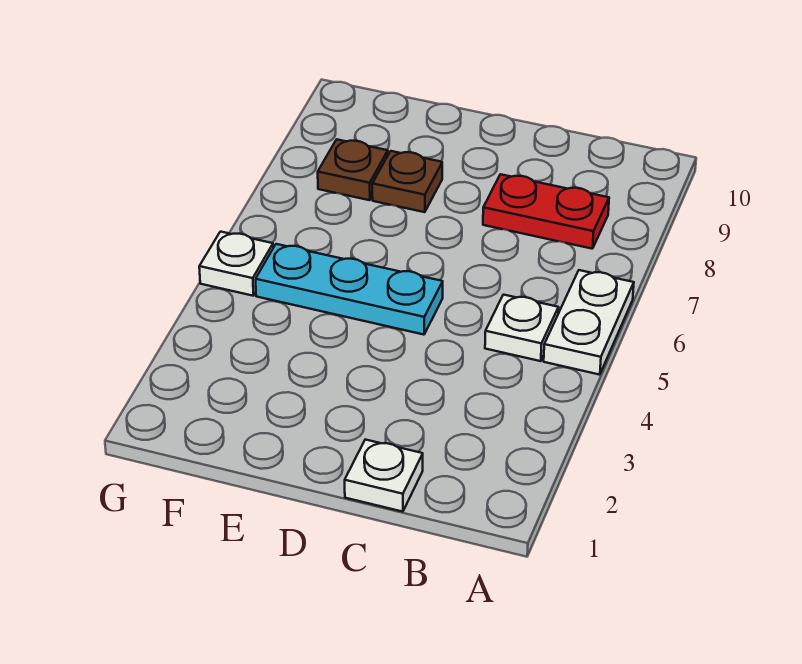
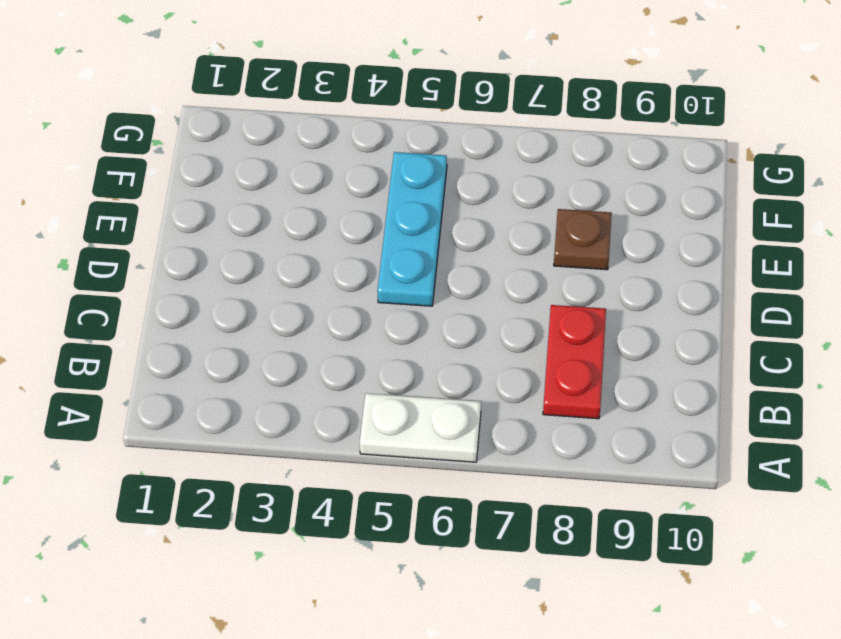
none -> white plate B5 level 1
none -> white plate C1 level 1

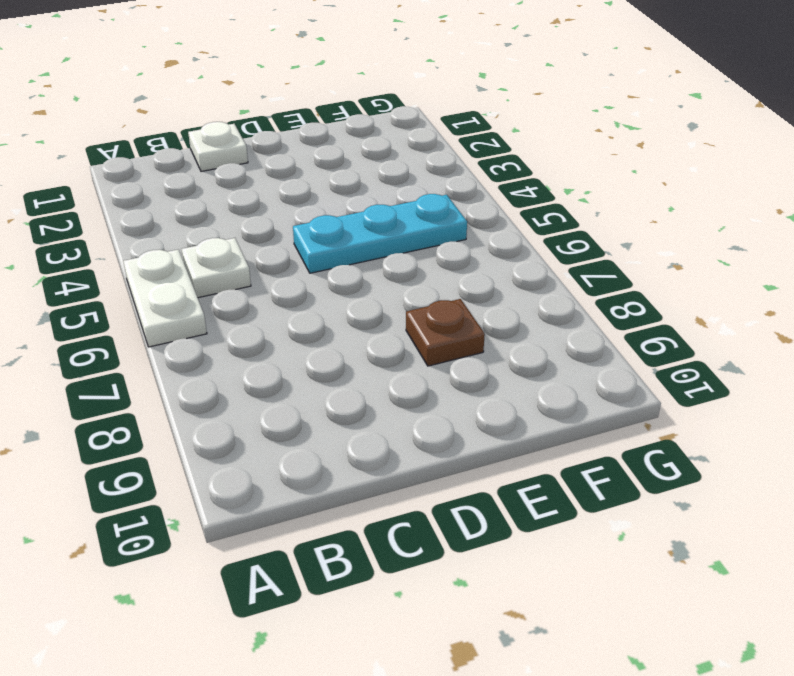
none -> red plate B8:C8 level 1
none -> brown plate F8 level 1

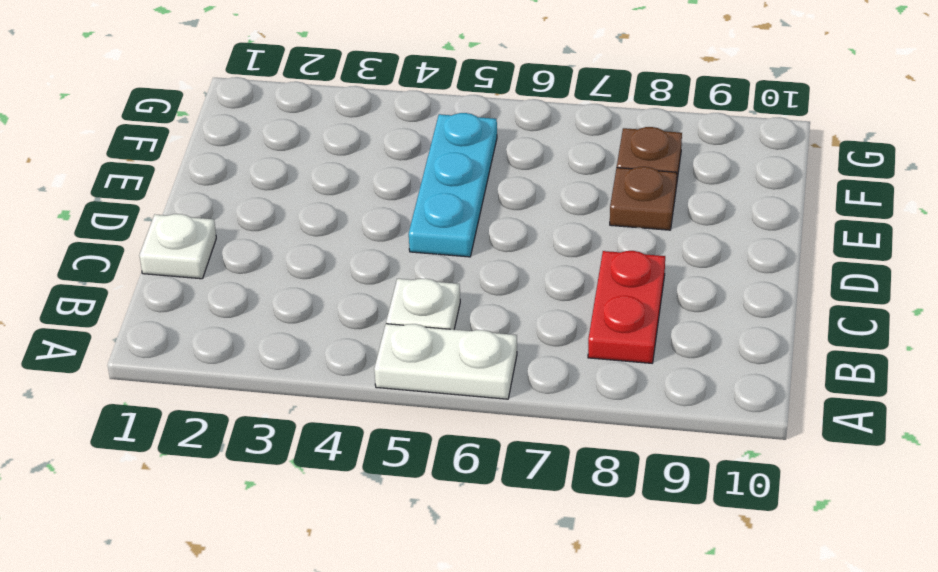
none -> white plate G5 level 1

